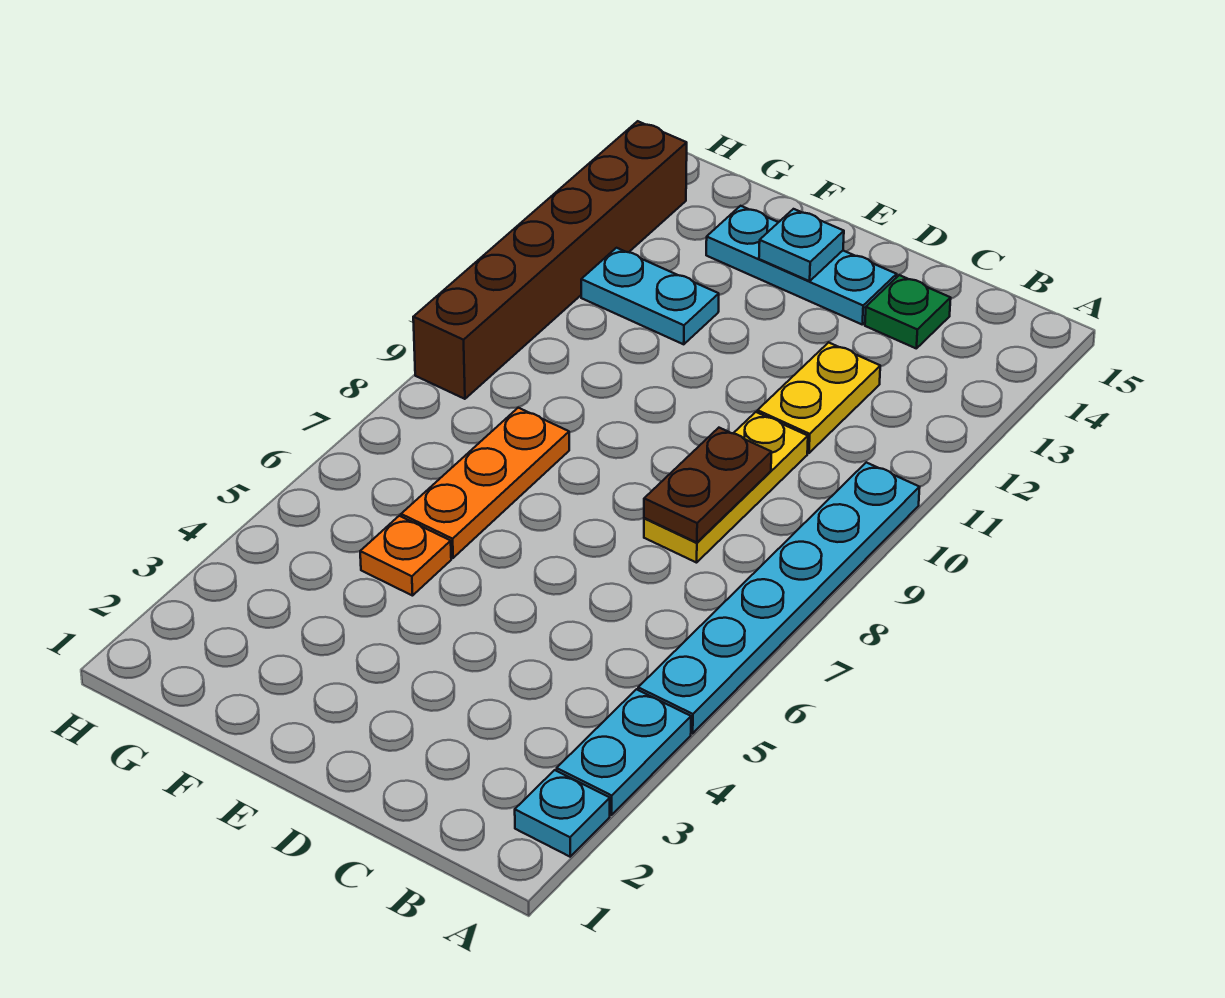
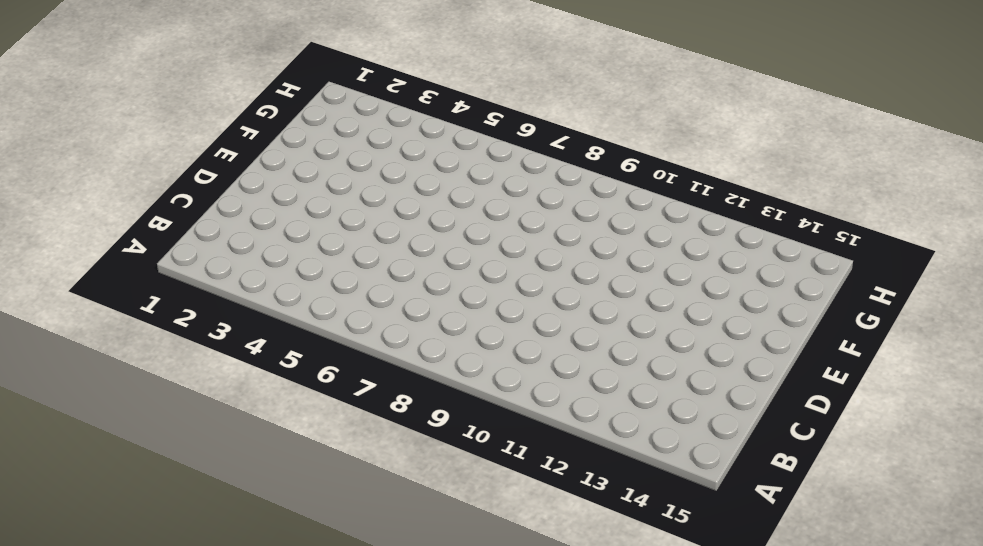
none -> cyan plate A2 level 1
none -> cyan plate A3:A4 level 1
none -> cyan plate A5:A10 level 1

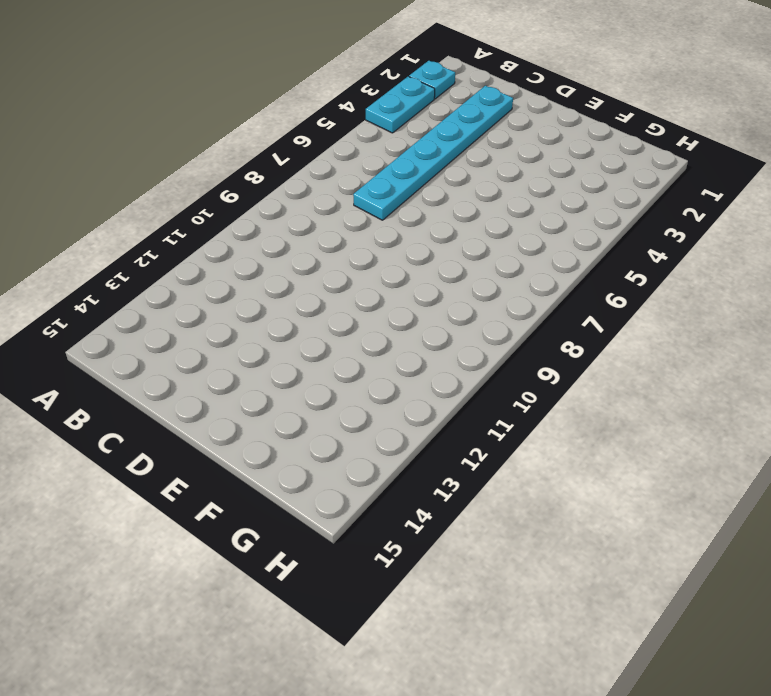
cyan plate C2:C7 level 1 -> cyan plate A5:A10 level 1
none -> yellow plate C8:C10 level 1
none -> yellow plate C11:C12 level 1
none -> green plate C14 level 1

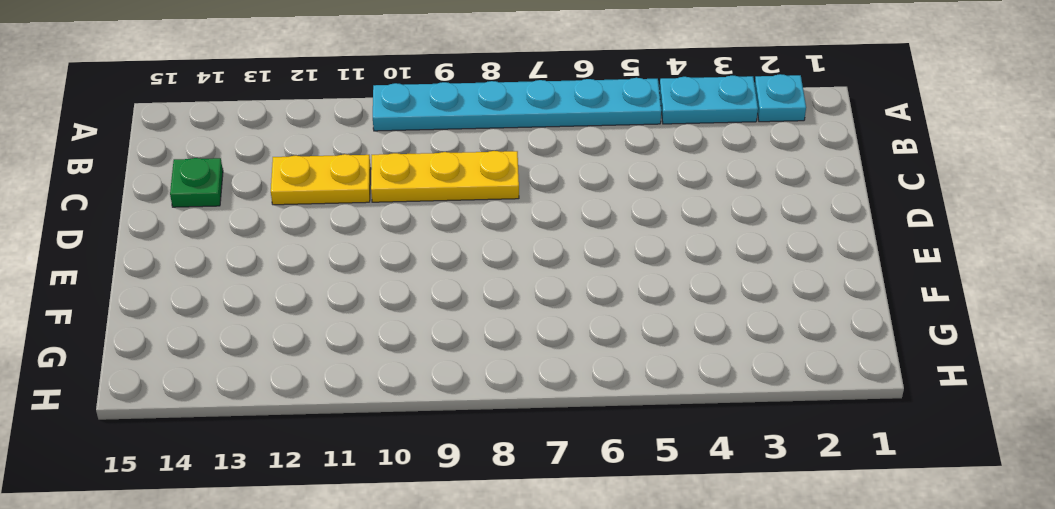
none -> cyan plate D14:F14 level 1
none -> orange plate F5 level 1
none -> orange plate F6:F8 level 1

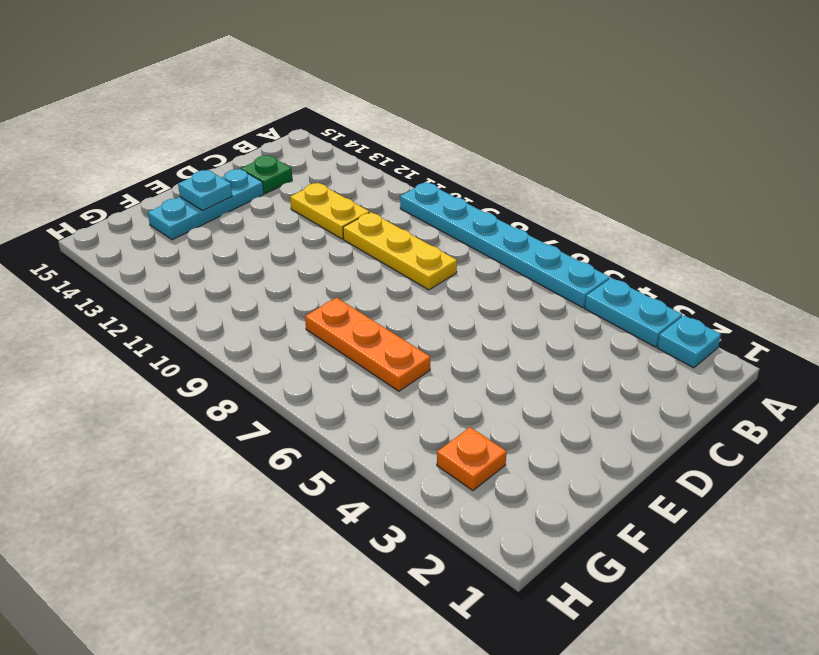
orange plate G3 level 1 -> orange plate F5 level 1
none -> cyan plate F12:G12 level 1
none -> brown brick H9:H14 level 1
none -> brown plate C8:C9 level 2

